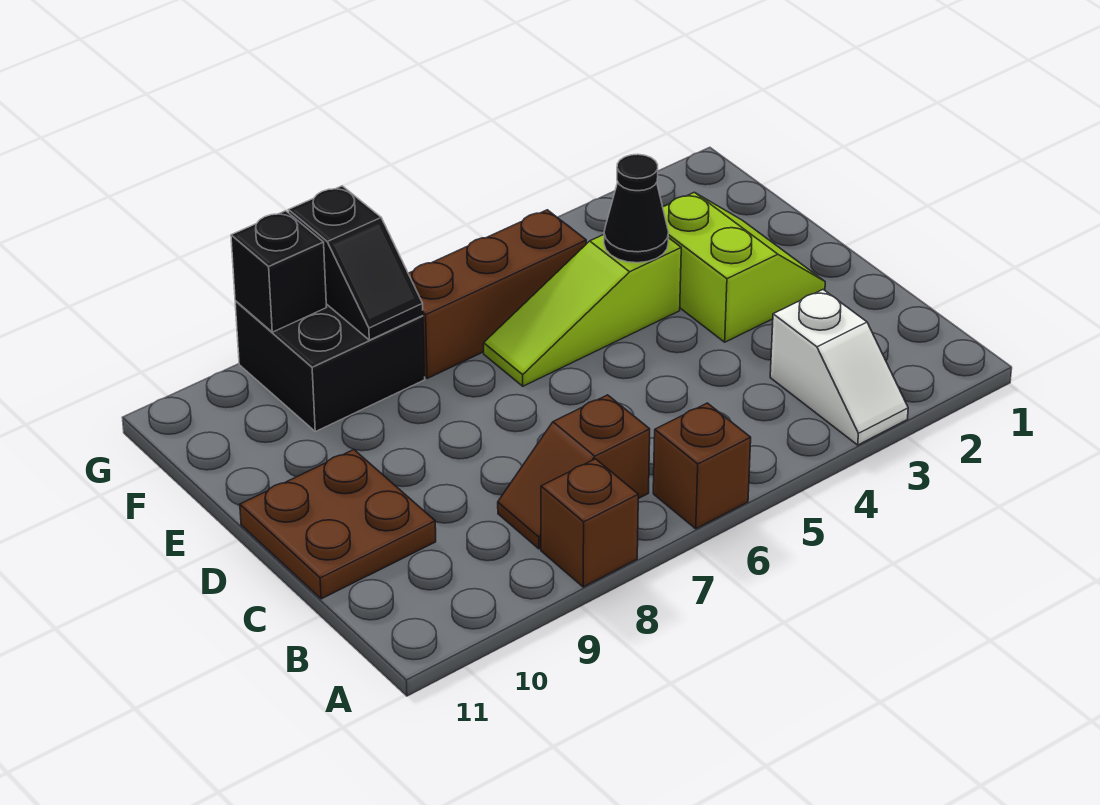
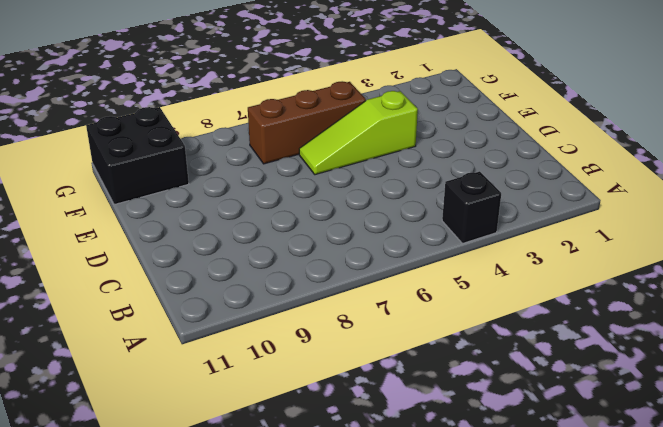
black brick A4 level 1 -> black brick G9 level 2
black brick F10:G11 level 1 -> black brick F8:G9 level 1
none -> white slope A3:B3 level 1 top B
none -> brown brick A6 level 1
none -> brown brick A8 level 1

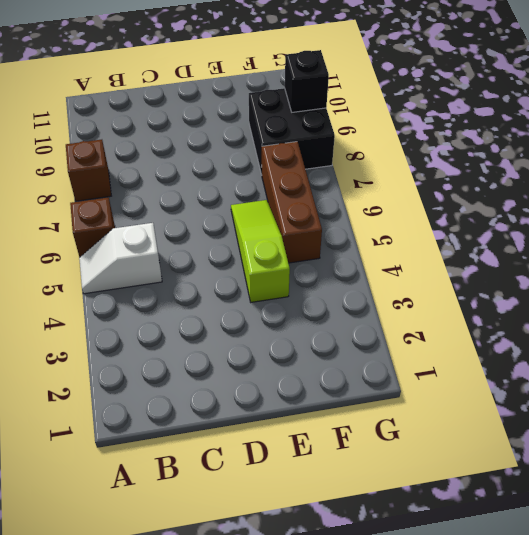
white slope A5:B5 level 1 top B -> white slope A3:B3 level 1 top B
none -> brown slope B7:B8 level 1 top 7
none -> brown plate C10:D11 level 1
none -> lime slope D2:E3 level 1 top 3

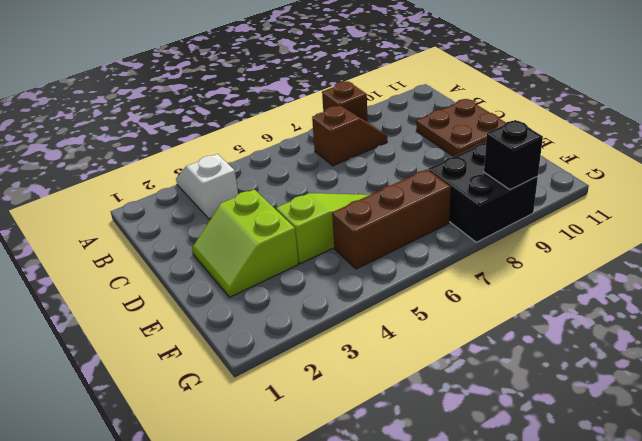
none -> brown brick A6 level 1
none -> black cone E4 level 2
none -> black slope F8:G8 level 2 top G

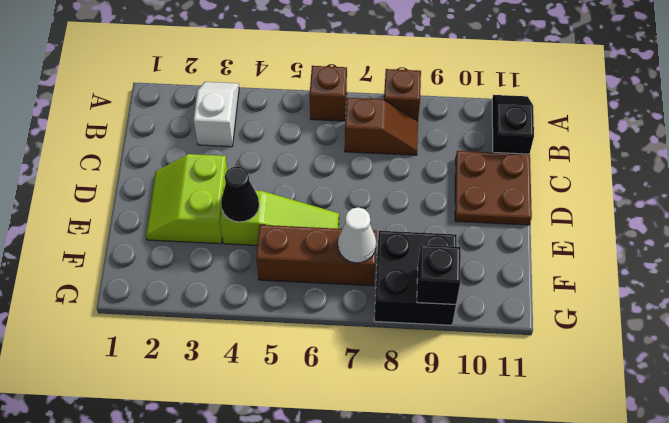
black slope A11:B11 level 1 top B -> black slope F8:G8 level 2 top G
white cone F7 level 2 -> none

